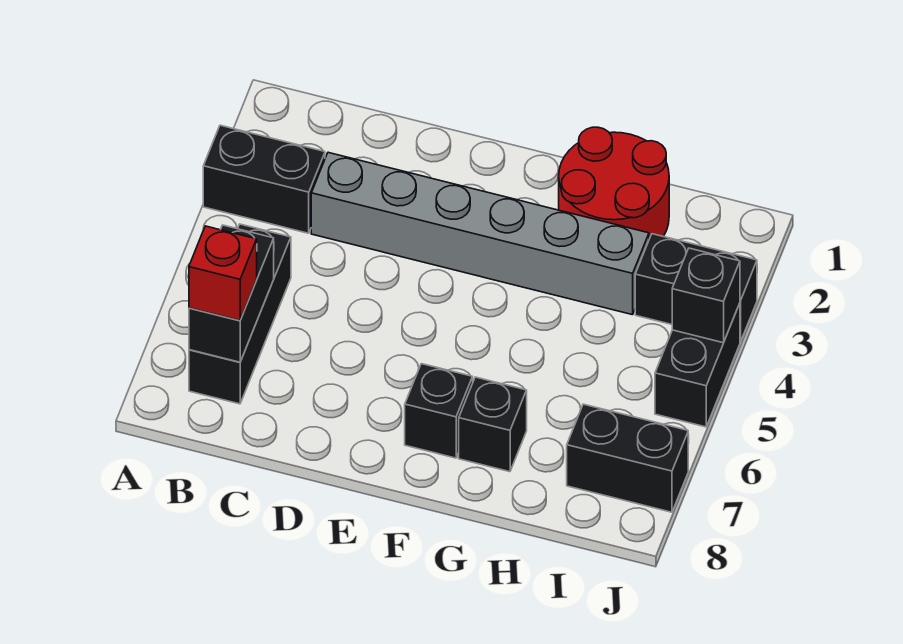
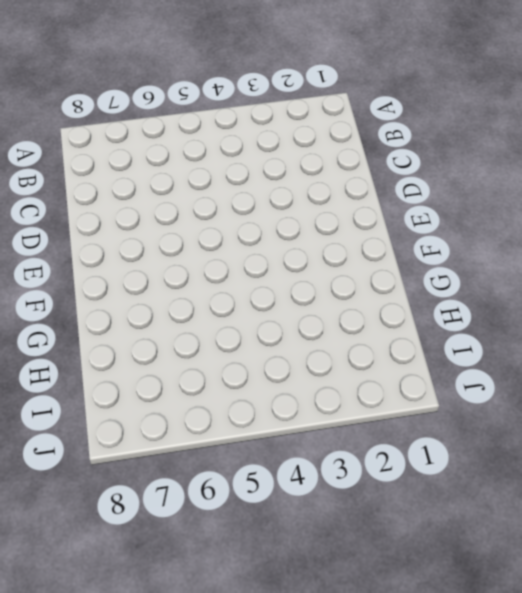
none -> black brick A3:B3 level 1
none -> black brick B5:B7 level 1
none -> grey brick C3:H3 level 1

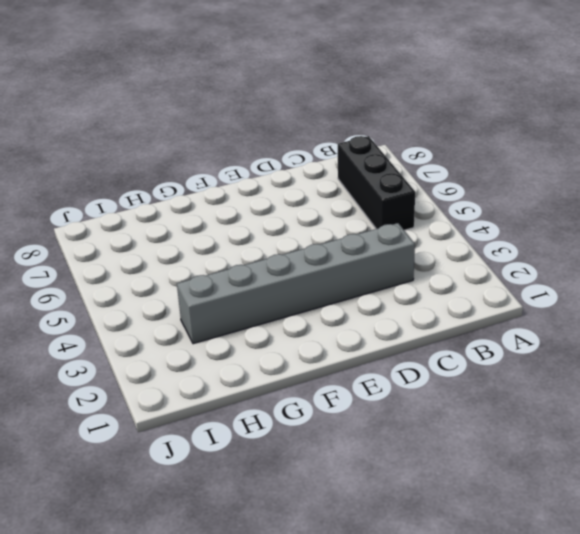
none -> black brick A3:B3 level 1
none -> black brick F7 level 1
none -> red round brick G1:H2 level 1

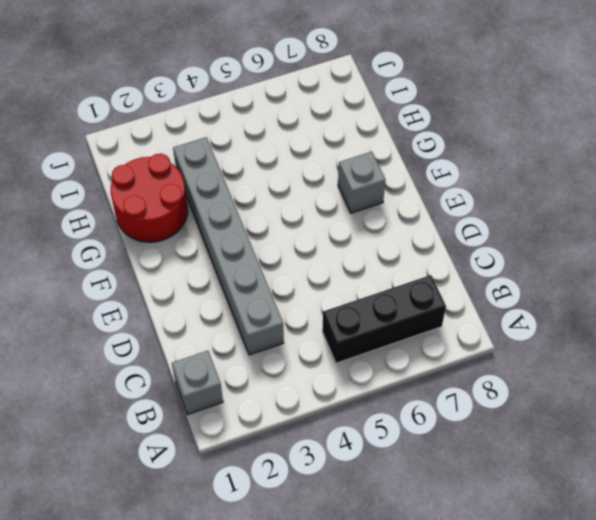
grey brick B1 level 1 -> none
grey brick F7 level 1 -> black brick F7 level 1
none -> black brick A3:B3 level 1
none -> black brick G7 level 1
none -> black brick I3:J3 level 1

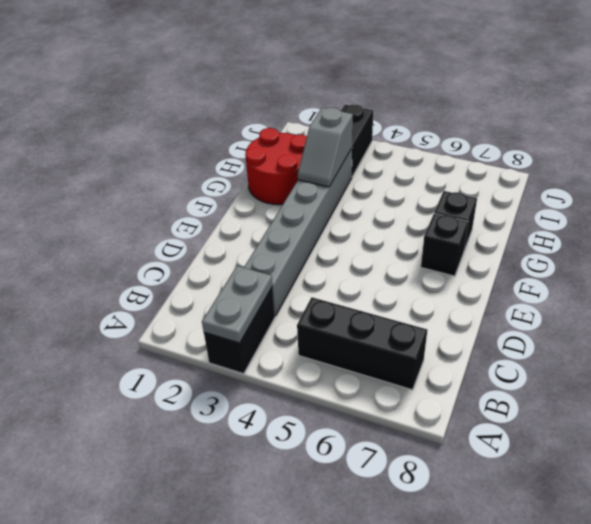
grey plate A3:B3 level 2 -> none
grey slope G3:H3 level 2 top H -> none
none -> black brick I7:J7 level 1
none -> black brick J4:J5 level 1
none -> black brick B6:B7 level 2

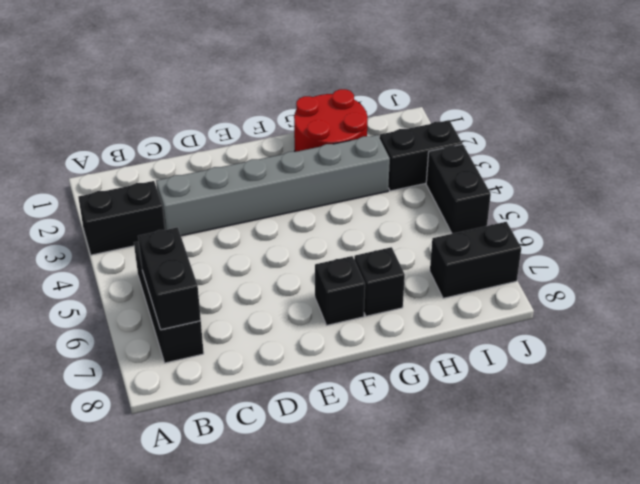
none -> black brick J4 level 2
none -> red brick B7 level 3

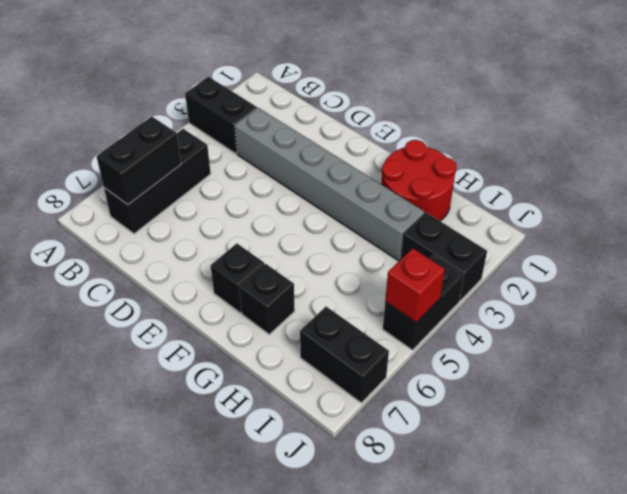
red brick J5 level 2 -> red brick B7 level 3
none -> black brick J4 level 2

